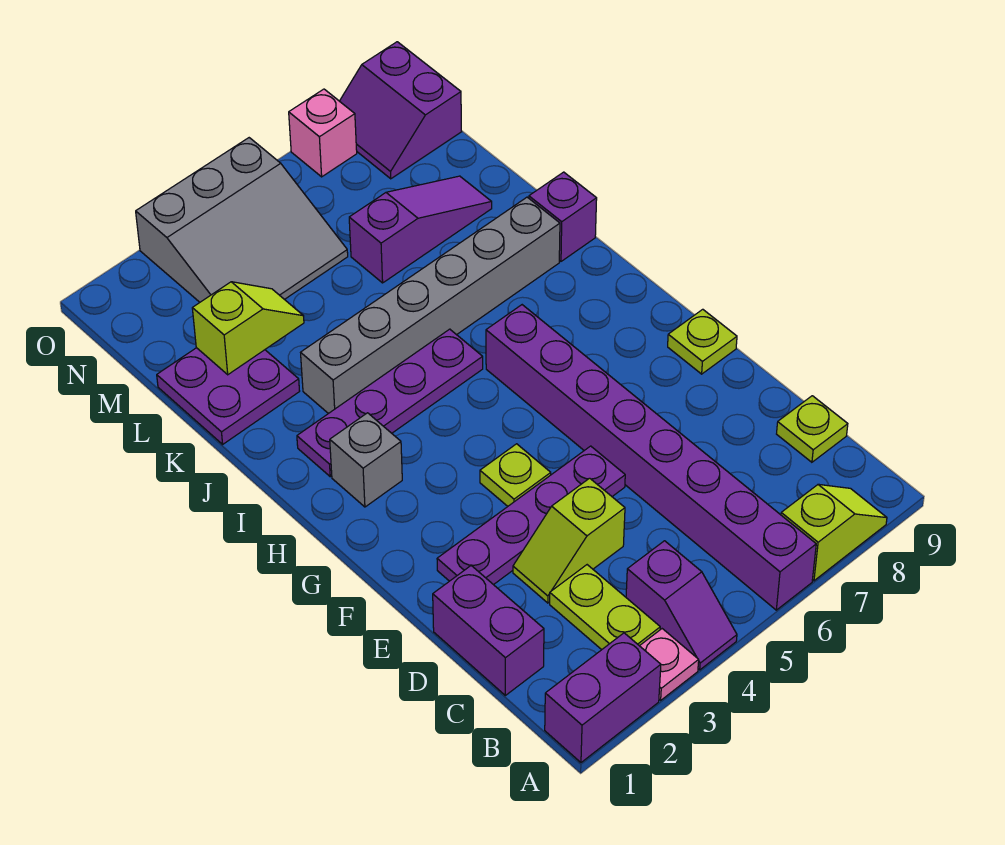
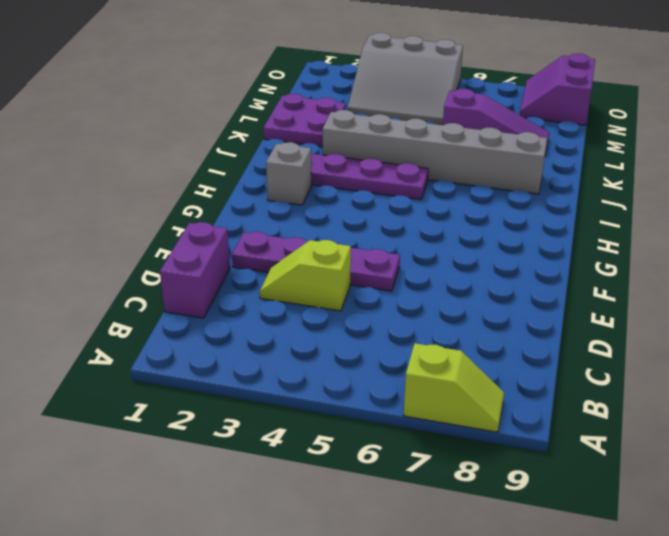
none -> purple brick A1:A2 level 1
none -> pink plate A3 level 1
none -> purple slope A4:B4 level 1 top B

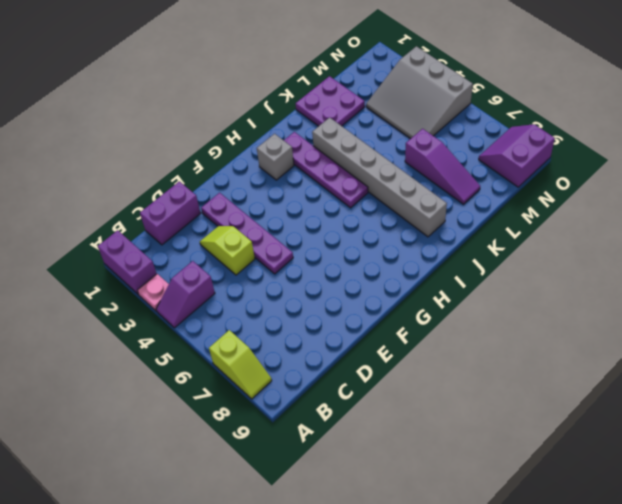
none -> purple brick A6:H6 level 1
none -> lime plate B3:C3 level 1
none -> lime plate C9 level 1

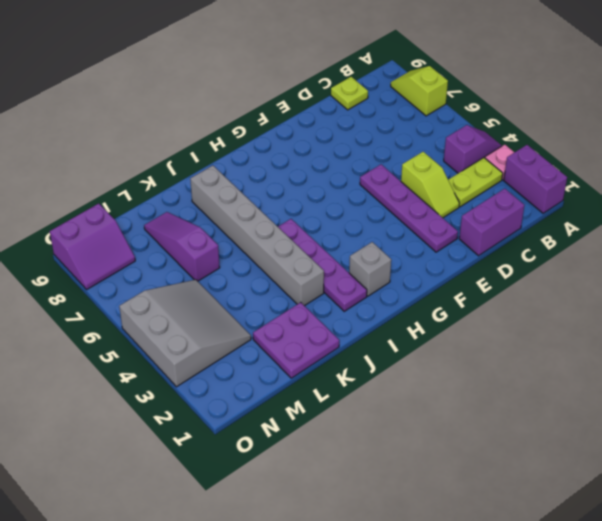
none -> purple brick A6:H6 level 1
none -> lime plate F4 level 1
none -> lime plate F9 level 1

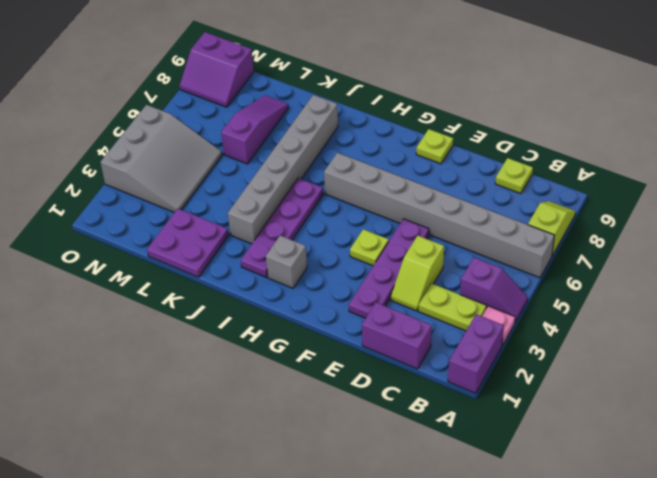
grey brick A6:H6 level 1 -> purple brick A6:H6 level 1
none -> purple brick J9 level 1
none -> pink brick O7 level 1
none -> lime slope L2:L3 level 2 top 2

